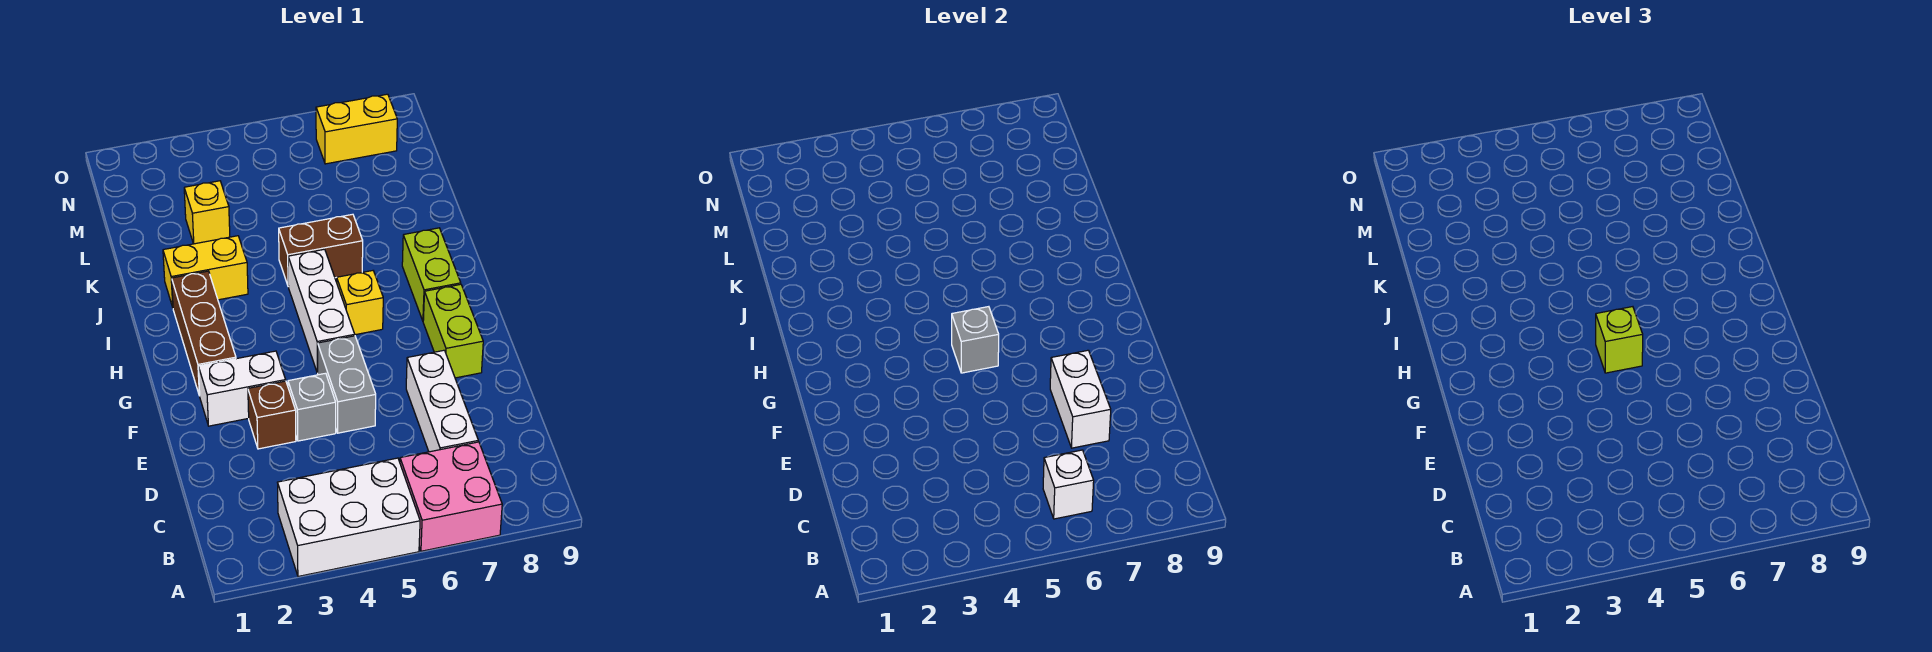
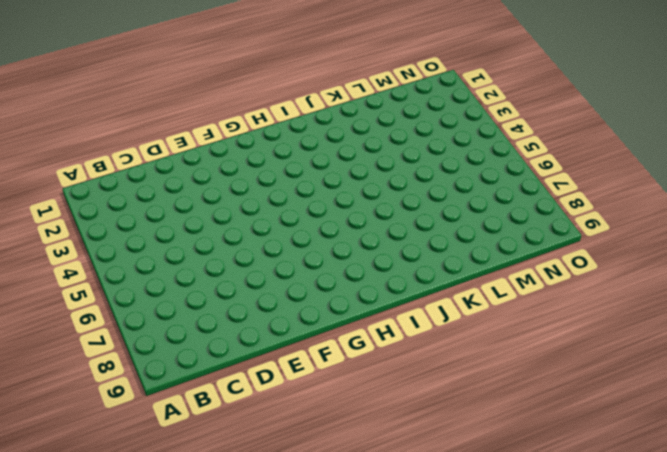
none -> white brick A3:B5 level 1
none -> pink brick A6:B7 level 1
none -> white brick C7:E7 level 1

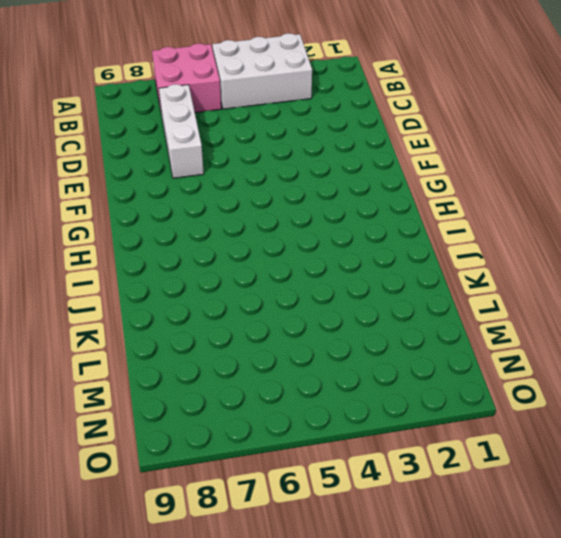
none -> brown brick E3 level 1
none -> grey brick E4 level 1
none -> grey brick E5:F5 level 1

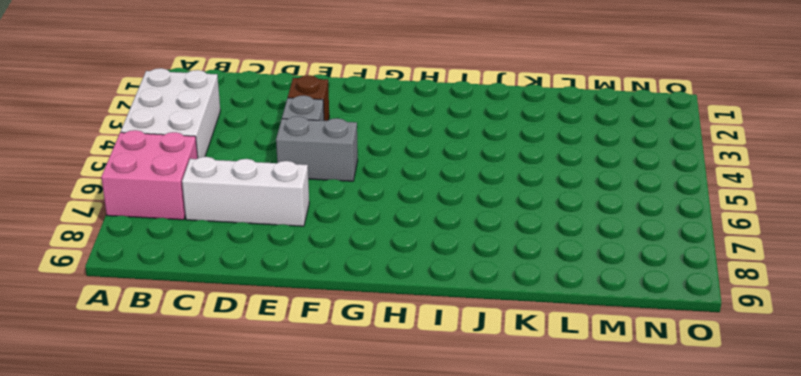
none -> white brick F2:F3 level 1
none -> lime brick F8:G8 level 1
none -> brown brick G2:I2 level 1

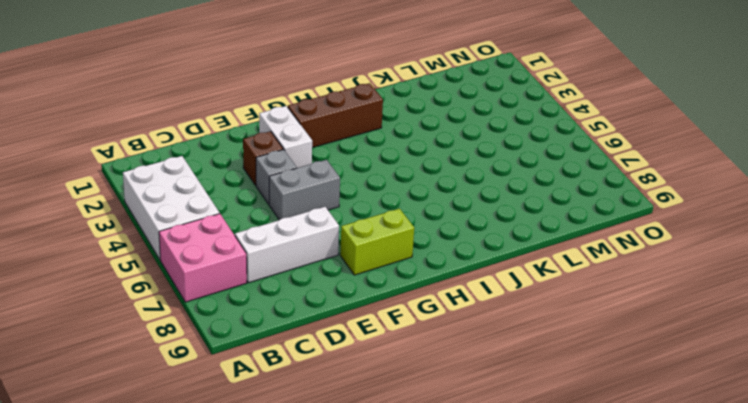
none -> white brick G5:I5 level 1
none -> yellow brick H6 level 1
none -> lime brick H8:I8 level 1

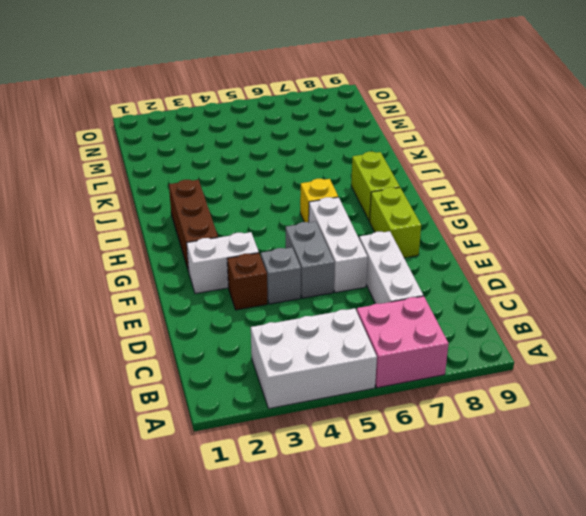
white brick E6:G6 level 1 -> white brick G5:I5 level 1
none -> yellow brick J2:J3 level 1
none -> brown brick J5:J6 level 1
none -> yellow brick L3 level 1

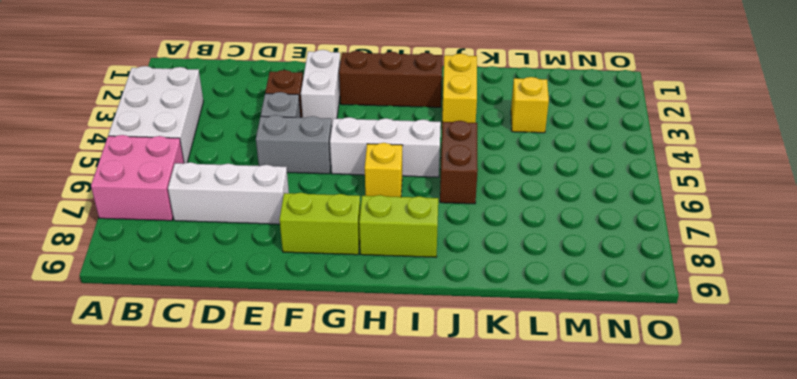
none -> yellow brick N7:N8 level 1
none -> white brick B6 level 2
none -> white brick D7:E7 level 2

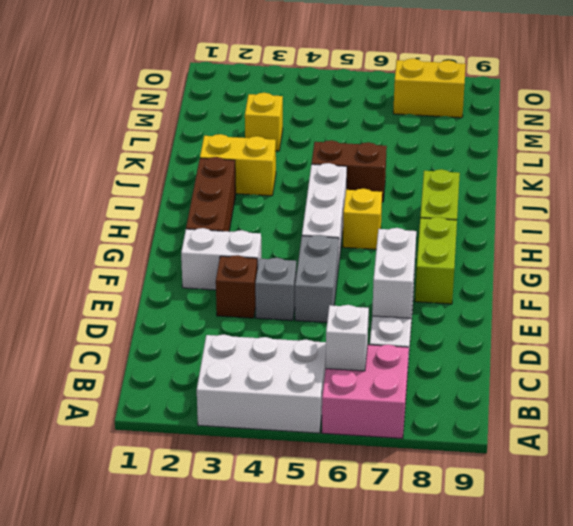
none -> grey brick G5 level 2
none -> lime brick G5 level 3

